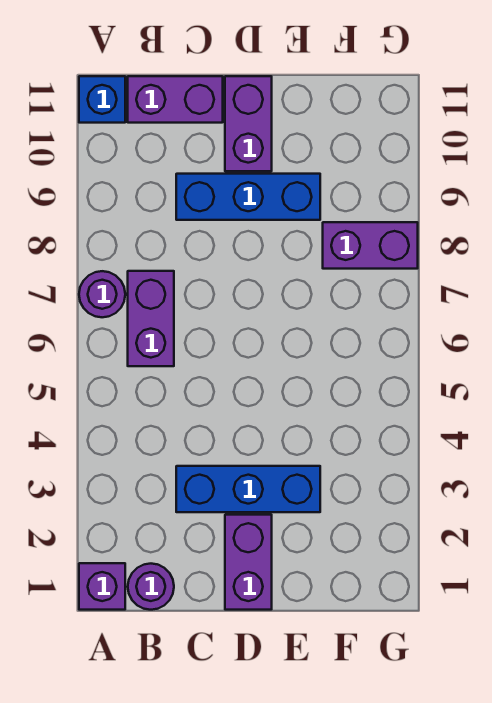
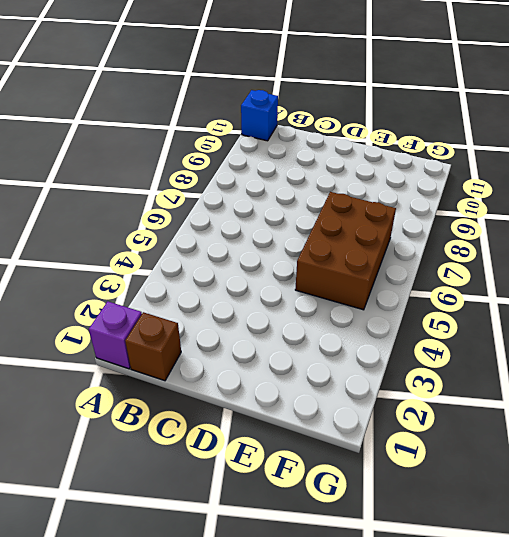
brown brick B1 level 1 -> purple round brick B1 level 1
brown brick E5:F7 level 1 -> none
none -> purple round brick A7 level 1
none -> purple brick B6:B7 level 1

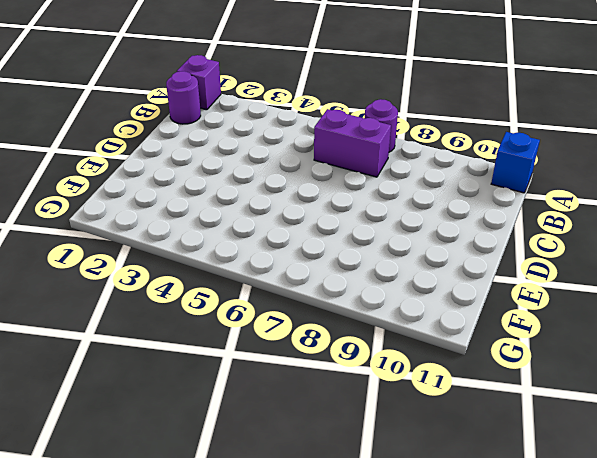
none -> purple brick B11:C11 level 1
none -> blue brick C3:E3 level 1

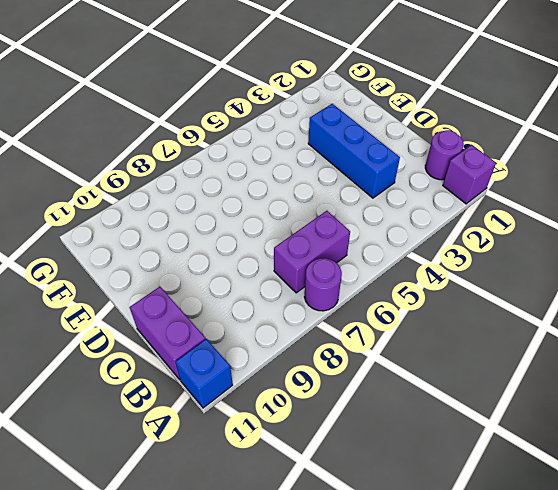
none -> blue brick C9:E9 level 1
none -> purple brick D1:D2 level 1

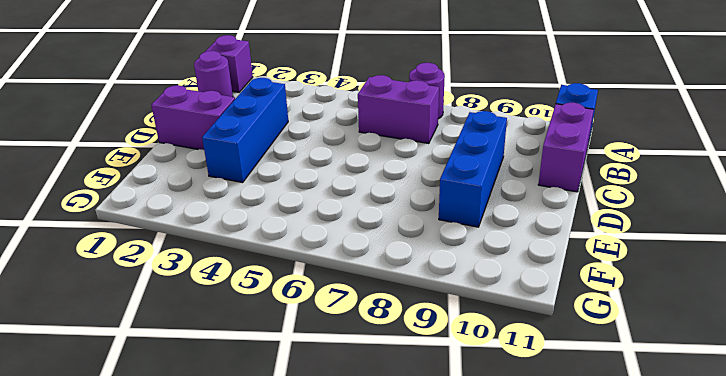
none -> purple brick D10:D11 level 1
none -> purple brick F8:G8 level 1

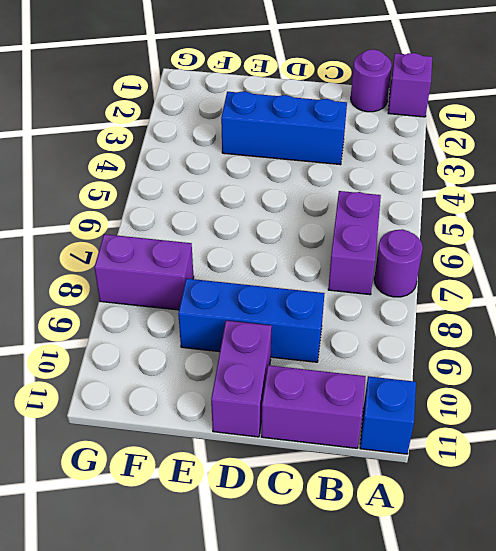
none -> purple brick D1:D2 level 1

